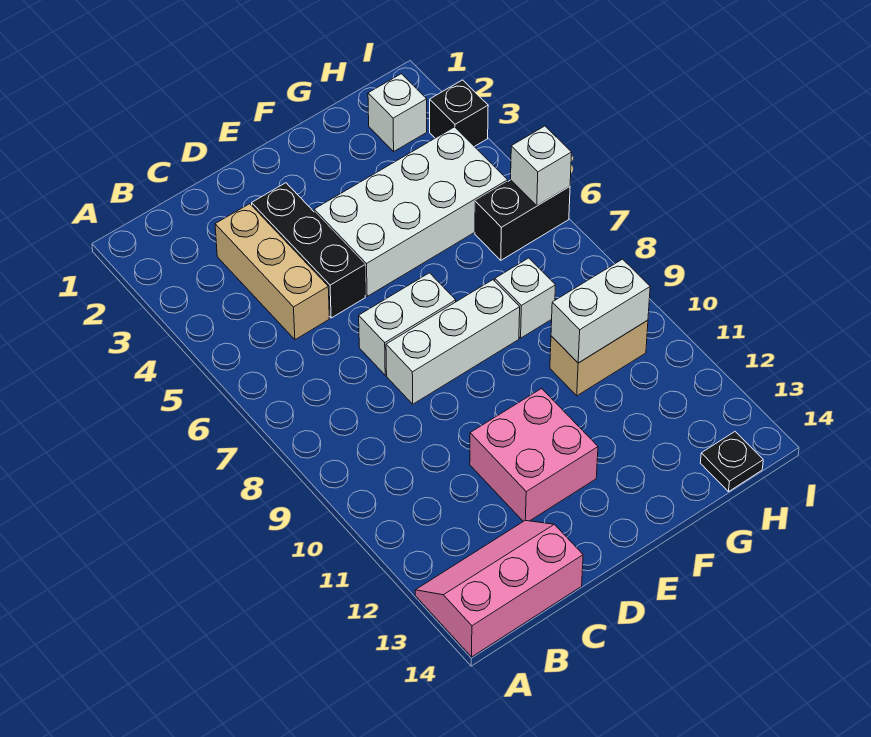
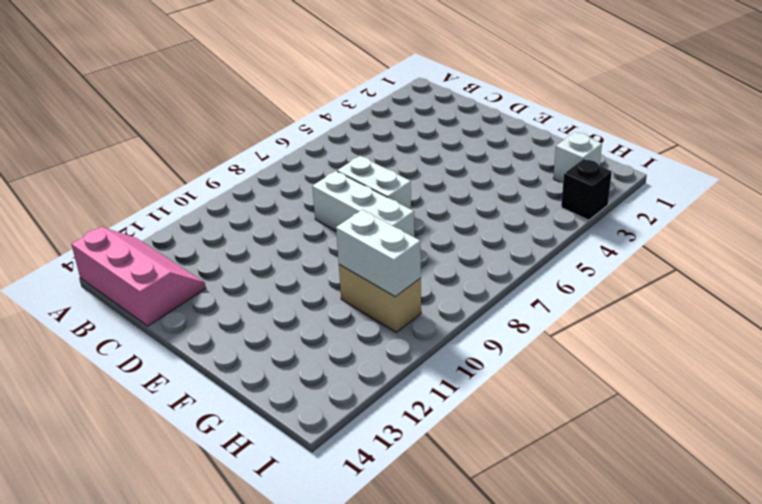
none -> tan brick C3:C5 level 1
none -> black brick D3:D5 level 1
none -> pink brick D11:E12 level 1

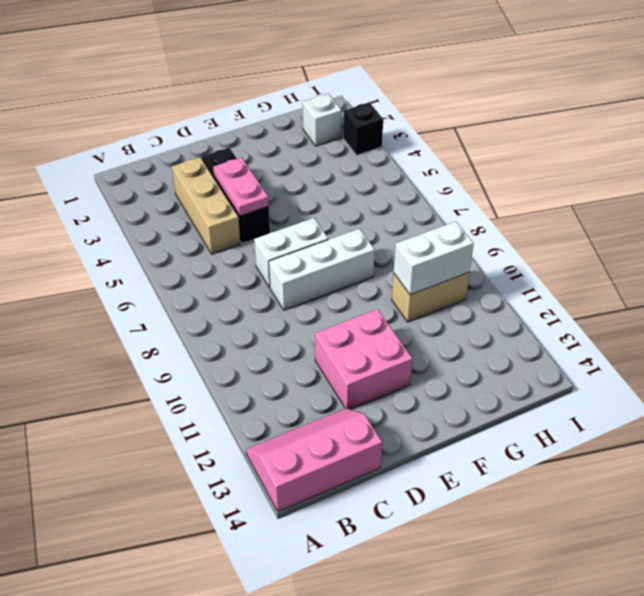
pink plate D4:D5 level 2 -> none
none -> white brick E4:H5 level 1
none -> white brick G8 level 1
none -> black brick H6:I6 level 1

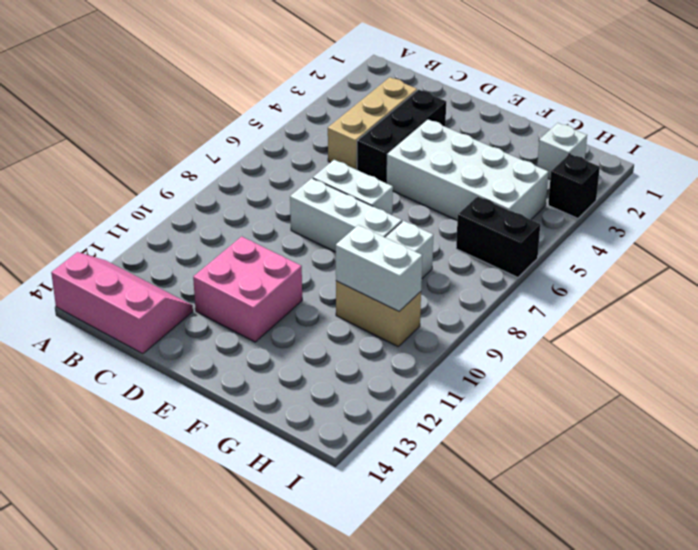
none -> black plate H14 level 1
none -> white brick I6 level 2

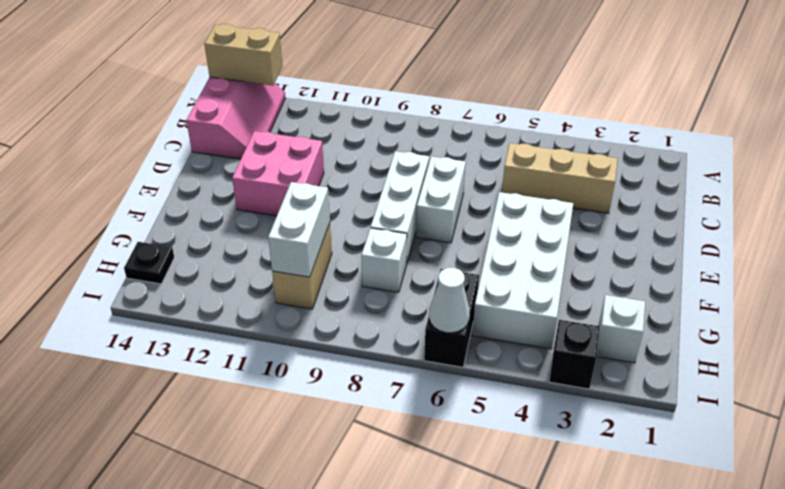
tan brick A13:A14 level 2 -> none
white cone I6 level 2 -> white brick I6 level 2
none -> black brick D3:D5 level 1

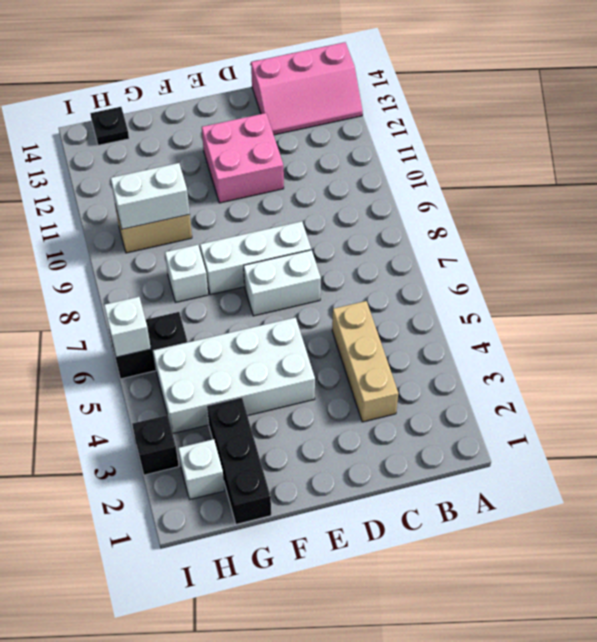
black brick G1:G3 level 1 -> black brick D3:D5 level 1

